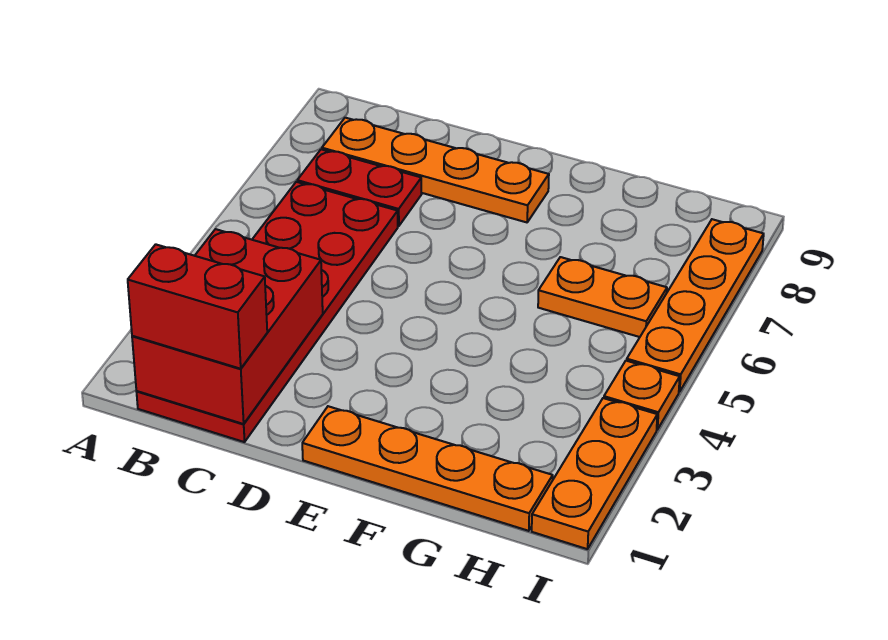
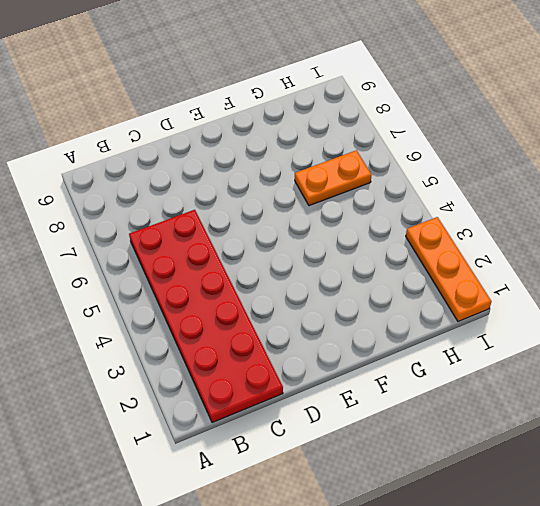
none -> red plate B7:C7 level 1
none -> orange plate B8:E8 level 1

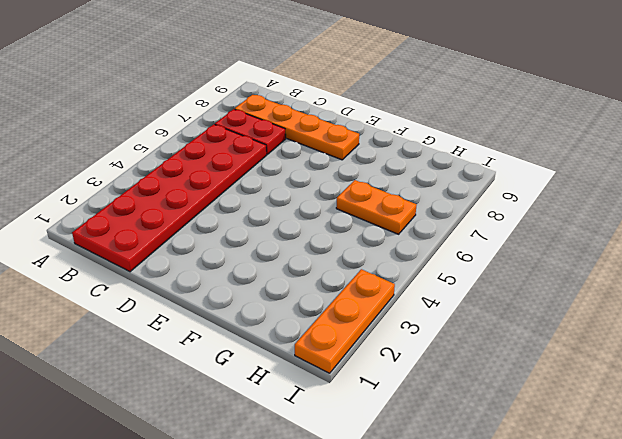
none -> orange plate E1:H1 level 1
none -> orange plate I4 level 1

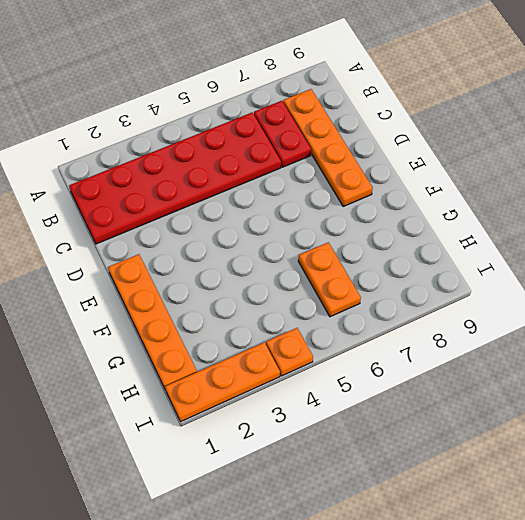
none -> orange plate I5:I8 level 1
none -> red brick B1:C3 level 2

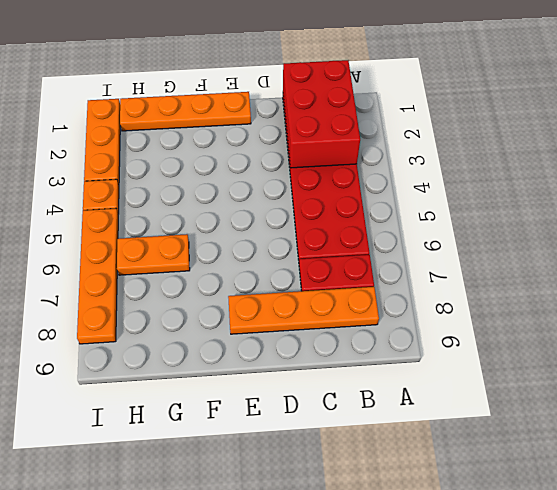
none -> red brick B1:C1 level 3

